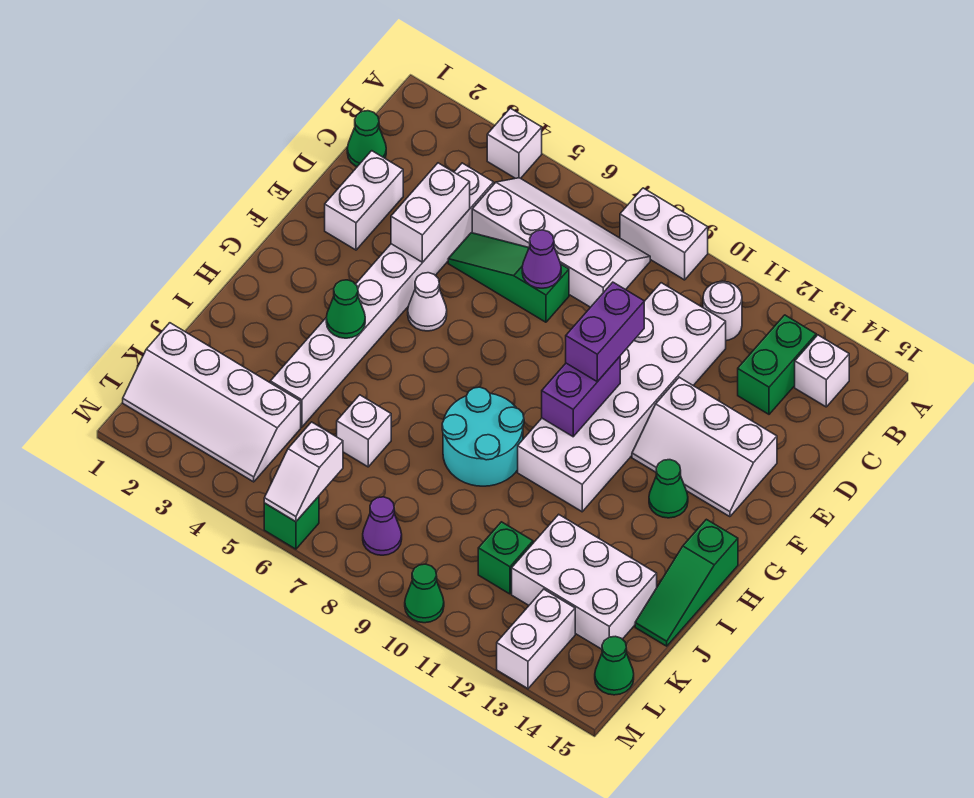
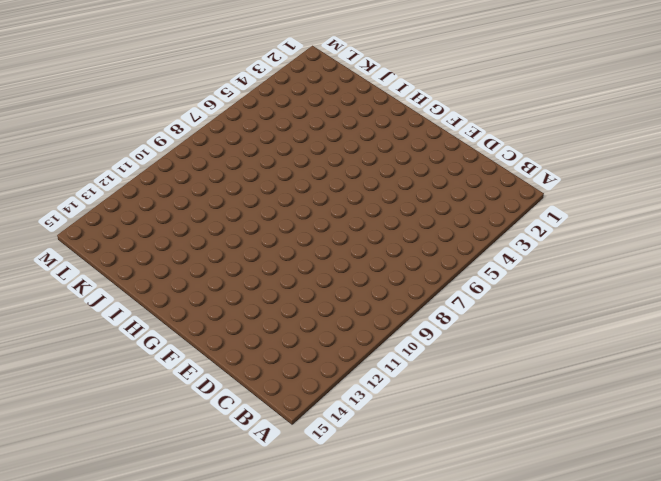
none -> white brick A4 level 1
none -> white brick A8:A9 level 1
none -> white slope B5:C8 level 1 top C
none -> white round brick B11 level 1

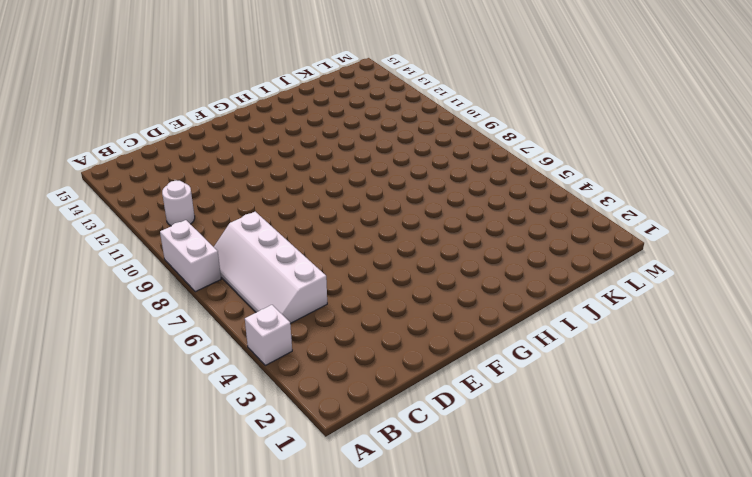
none -> green brick B13:C13 level 1
none -> white brick B14 level 1
none -> green cone C1 level 1
none -> white brick C4:J4 level 1

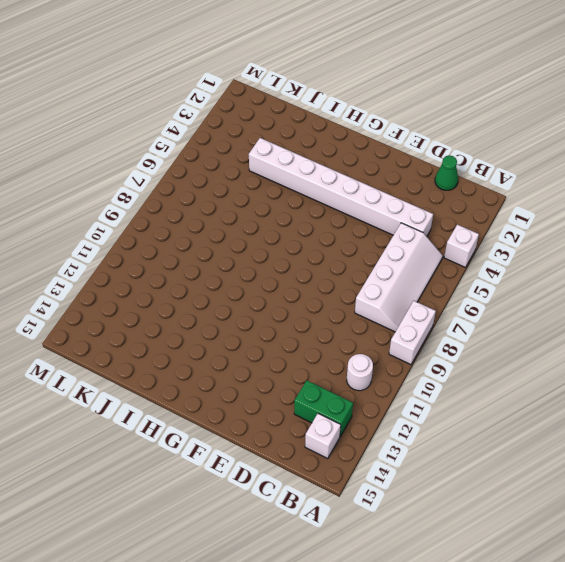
none -> white brick C10:H11 level 1
none -> white brick D2:E2 level 1
none -> green slope D5:D7 level 1 top 7
none -> white slope E12:F14 level 1 top E

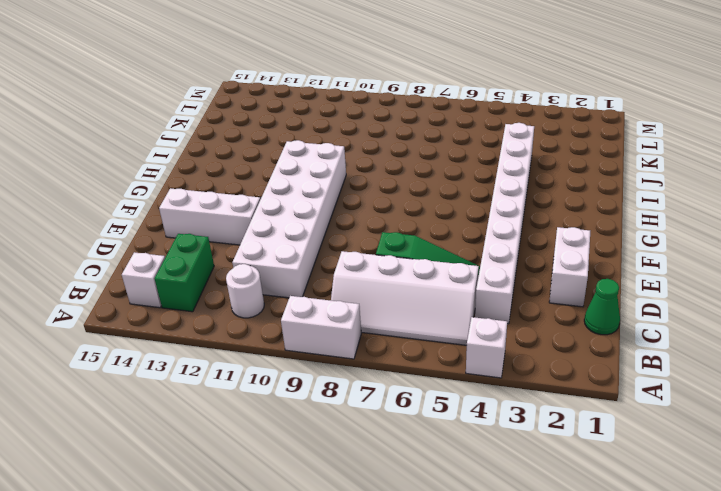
none -> white cone F5 level 1
none -> green cone G13 level 1
none -> cyan round brick H8:I9 level 1
none -> green slope H15:J15 level 1 top H

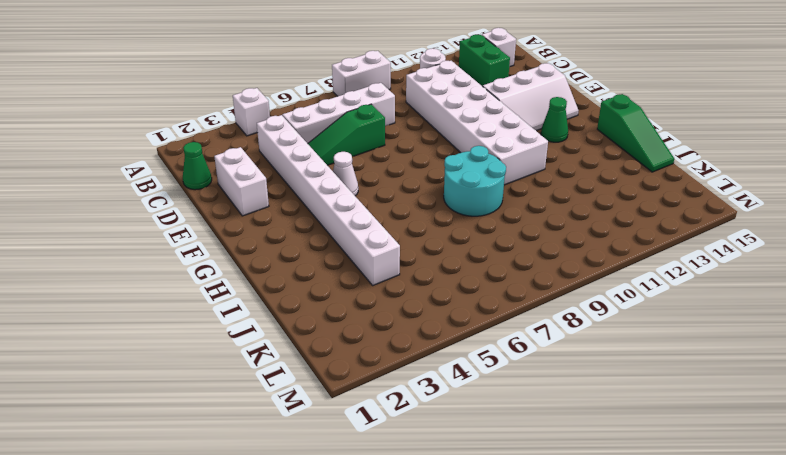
none -> white brick J6 level 1
none -> white brick J12:K14 level 1
none -> white slope K1:L4 level 1 top K
none -> green brick K11 level 1

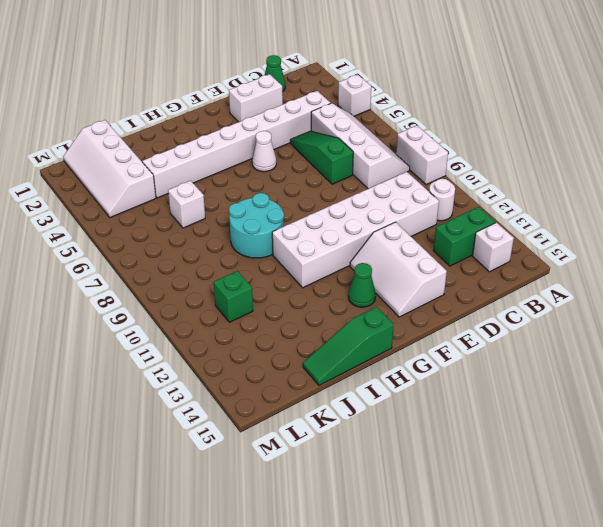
none -> white brick J12:K14 level 1
none -> purple cone L8 level 1
none -> white brick L13:M13 level 1
none -> green cone L15 level 1

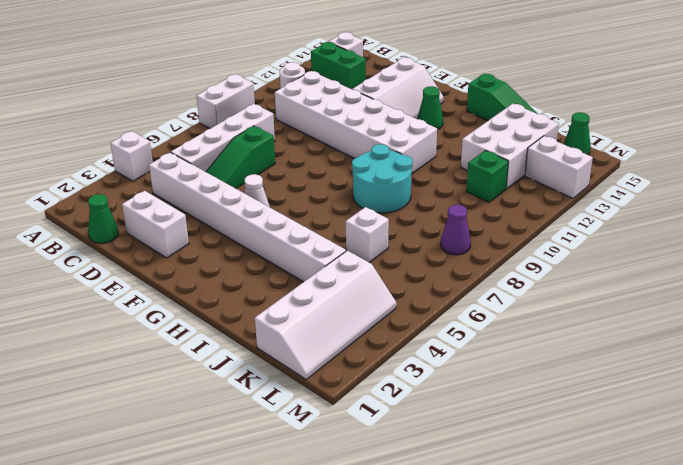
none -> green brick M6 level 1
none -> green cone M10 level 1
none -> white brick D4:E4 level 2
none -> purple cone D7 level 2

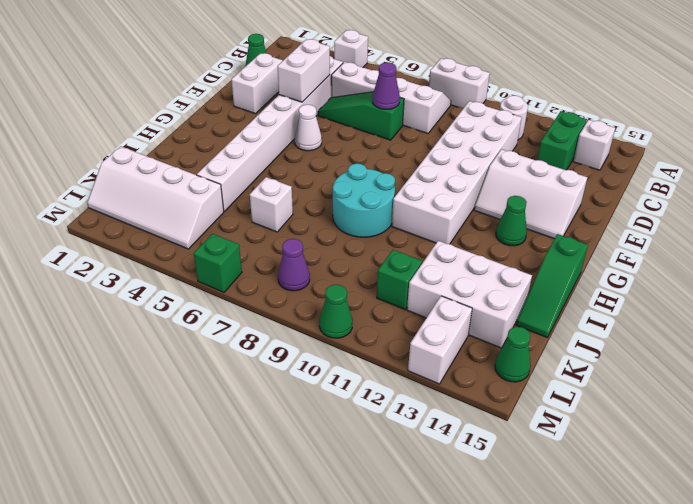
none -> purple brick F10:G10 level 2
none -> green cone H4 level 2
none -> white slope L6:M6 level 2 top L
none -> purple brick E10:F10 level 3

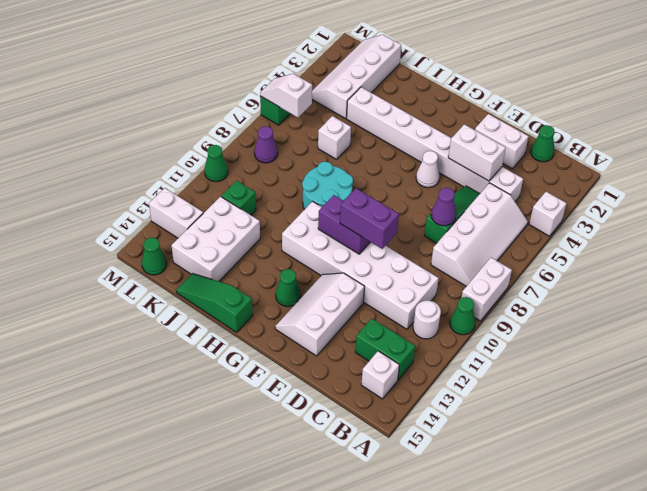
green cone A10 level 1 -> green cone H4 level 2

